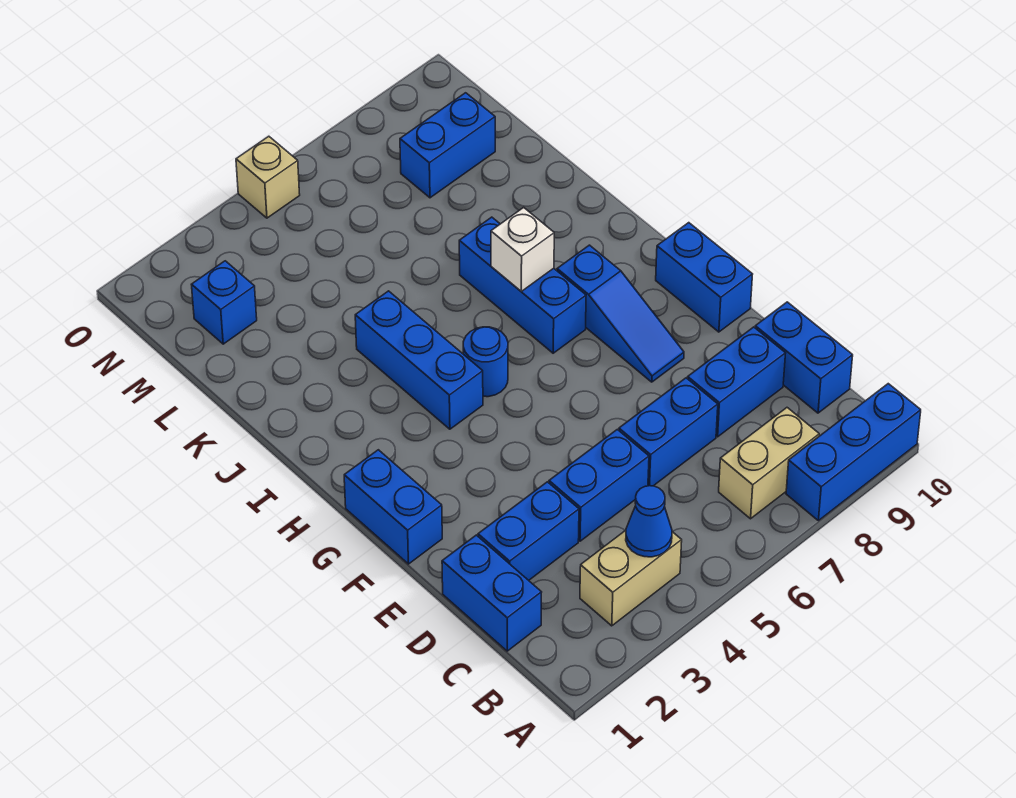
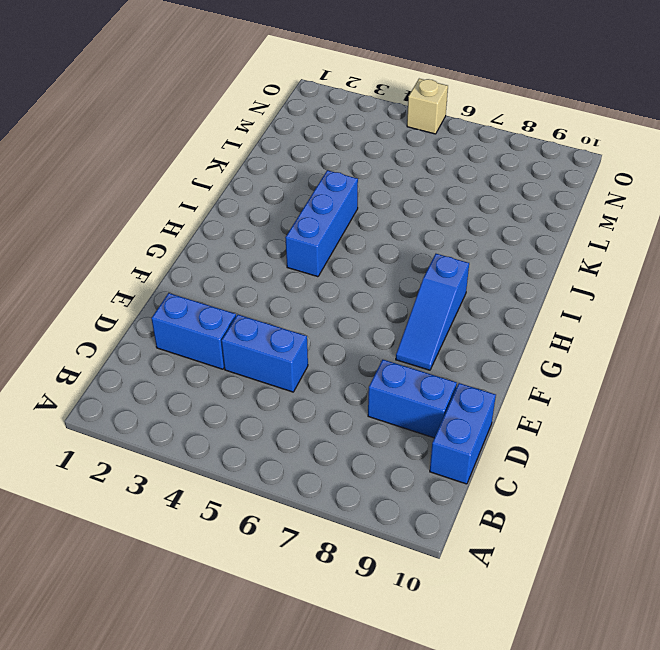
none -> blue brick A8:A10 level 1
none -> tan brick B3:B4 level 1
none -> tan brick B7:B8 level 1

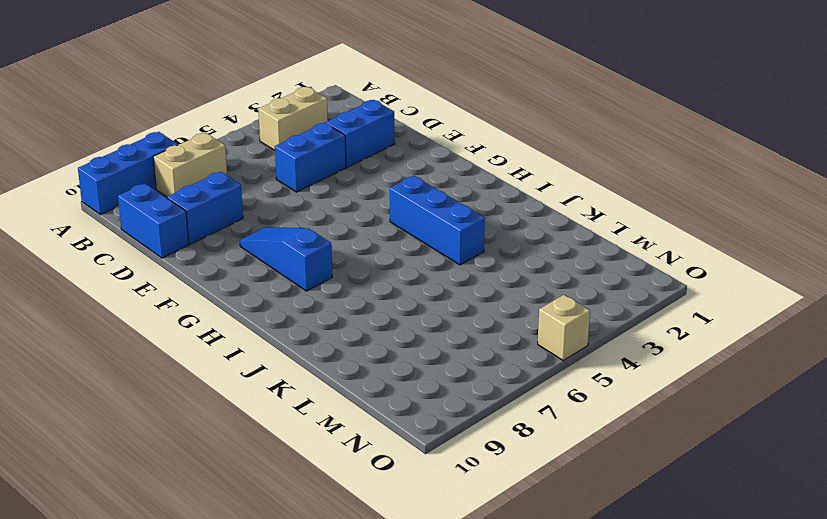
none -> blue brick C1:D1 level 1
none -> blue brick D6:D7 level 1
none -> blue brick F1:G1 level 1

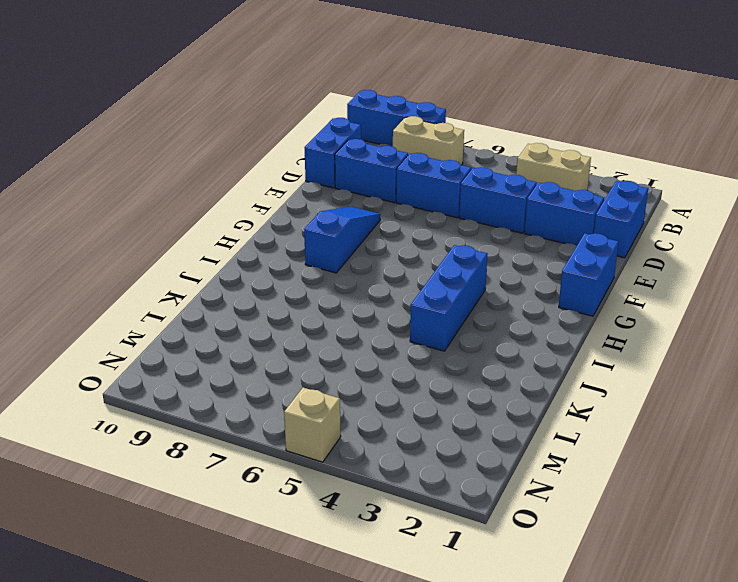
none -> blue brick F10:G10 level 1
none -> blue round brick H5 level 1
none -> blue brick H7:J7 level 1

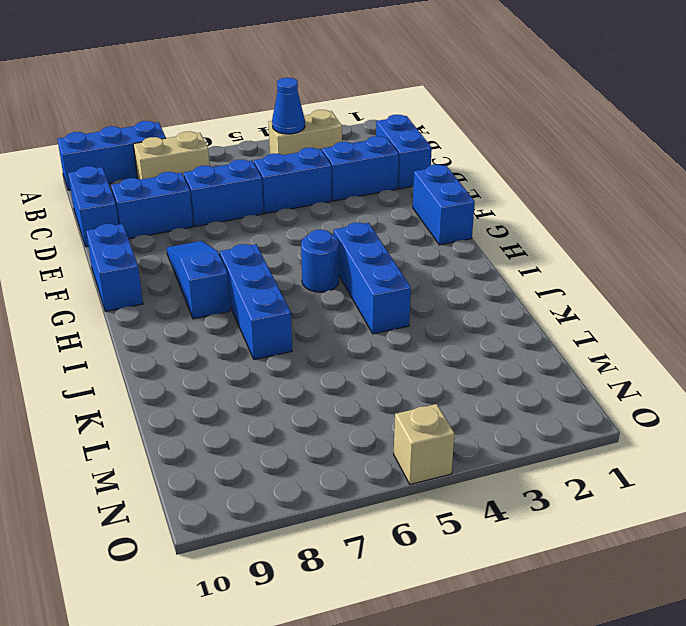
none -> blue brick M2 level 1
none -> blue brick M8:M9 level 1
none -> white brick I7 level 2

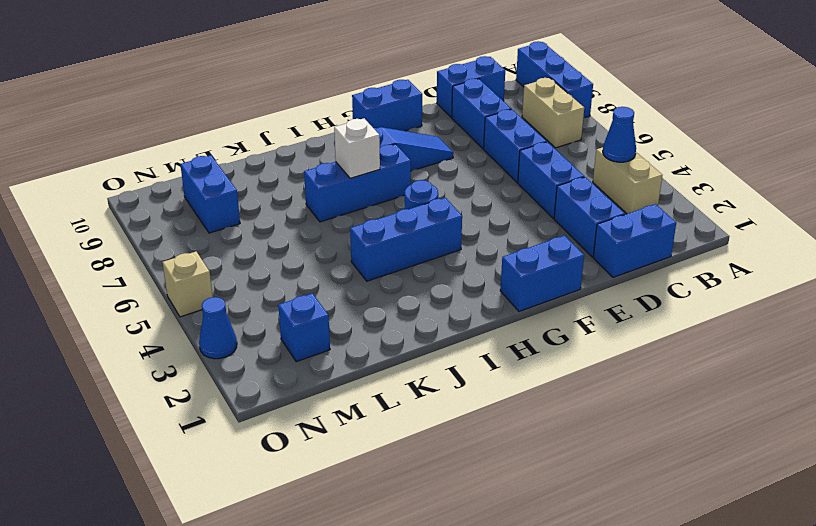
blue cone O3 level 1 -> none

